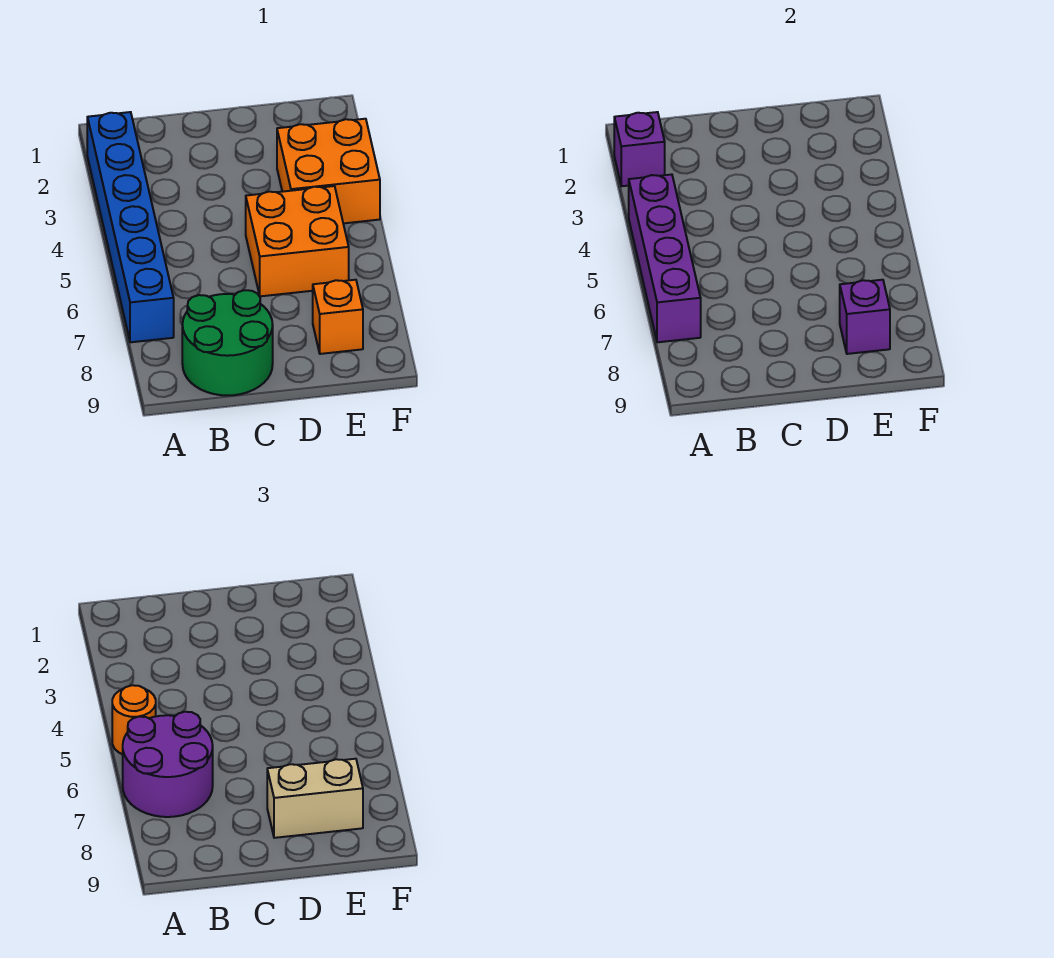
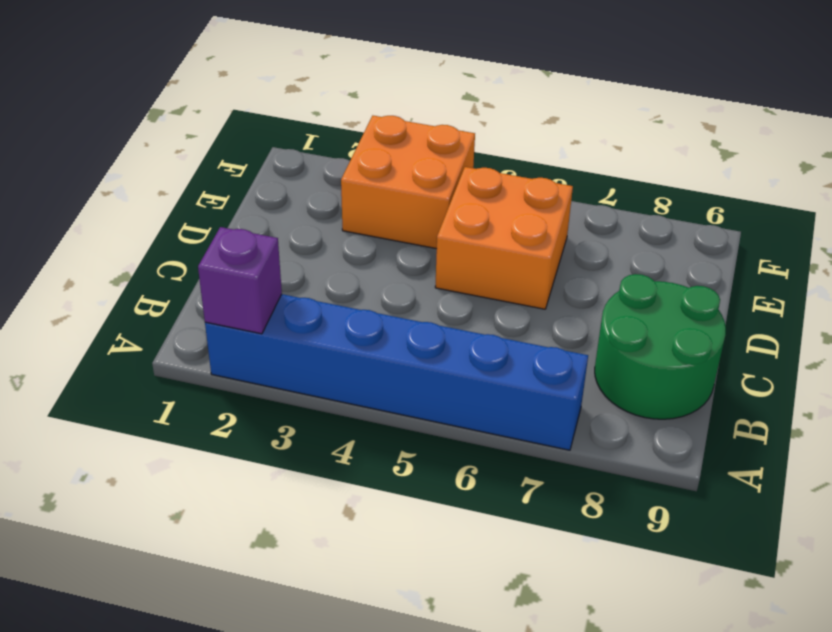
none -> orange brick E8 level 1
none -> purple brick A4:A7 level 2

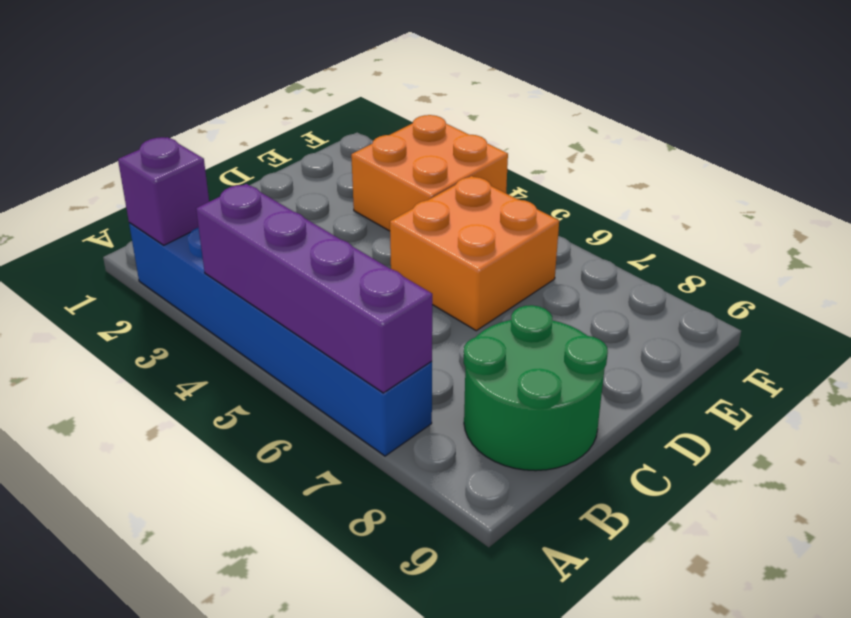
none -> orange brick E8 level 1
none -> purple brick E8 level 2

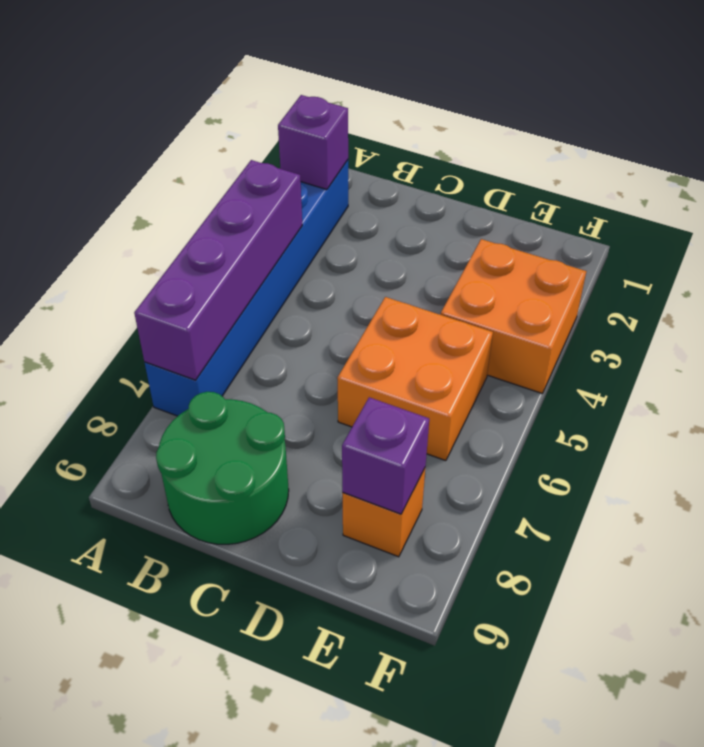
none -> orange round brick A5 level 3
none -> purple round brick A6:B7 level 3

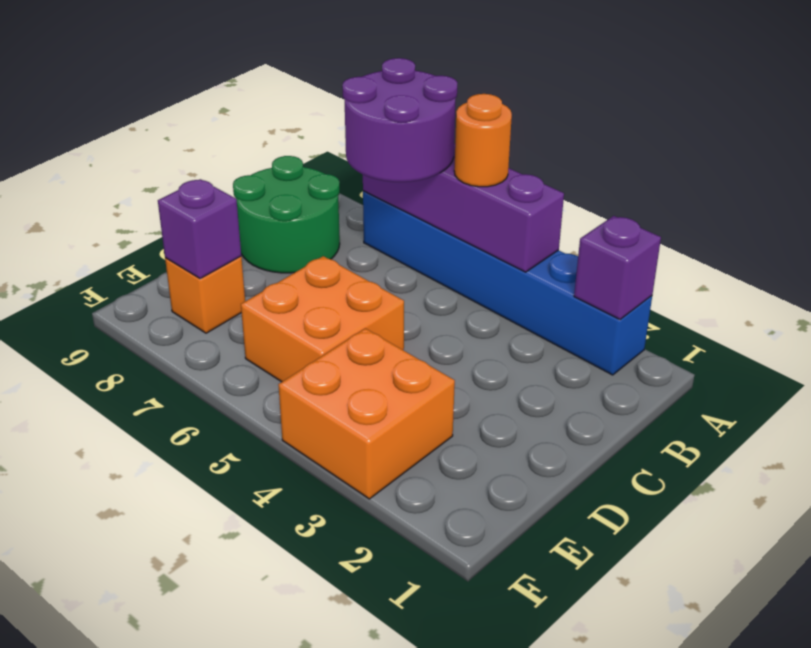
none -> tan brick D8:E8 level 3

